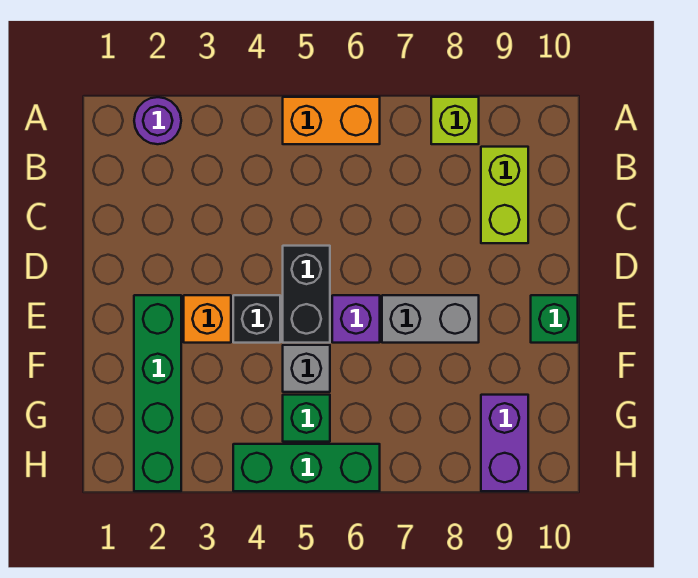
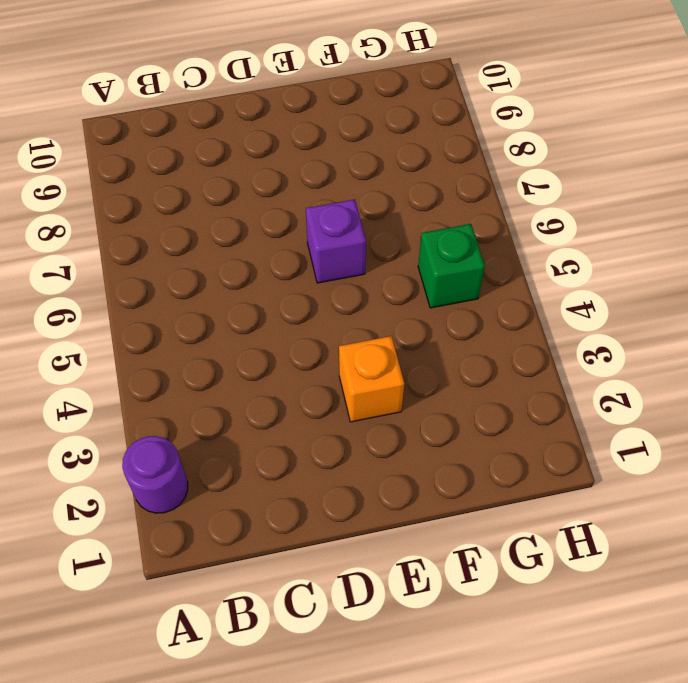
none -> orange brick A5:A6 level 1
none -> lime brick A8 level 1
none -> lime brick B9:C9 level 1

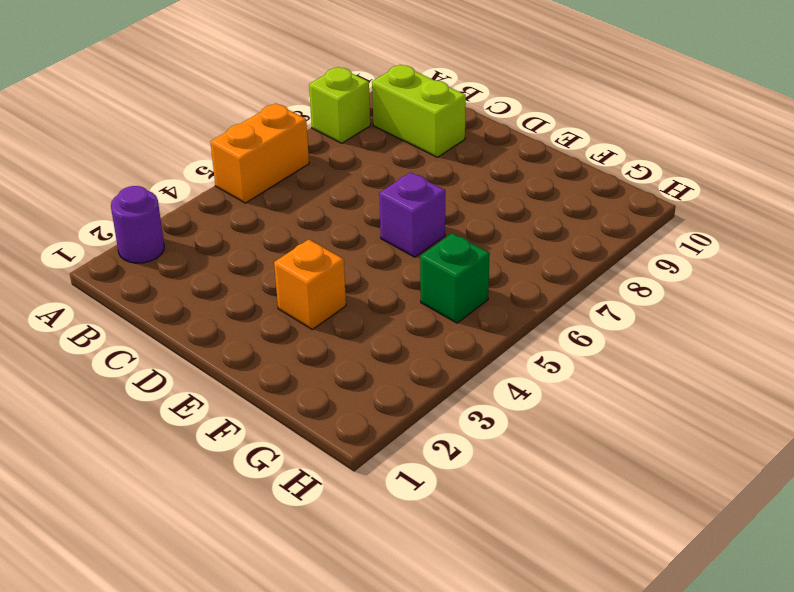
none -> black brick D5:E5 level 1
none -> green brick E2:H2 level 1
none -> black brick E4 level 1

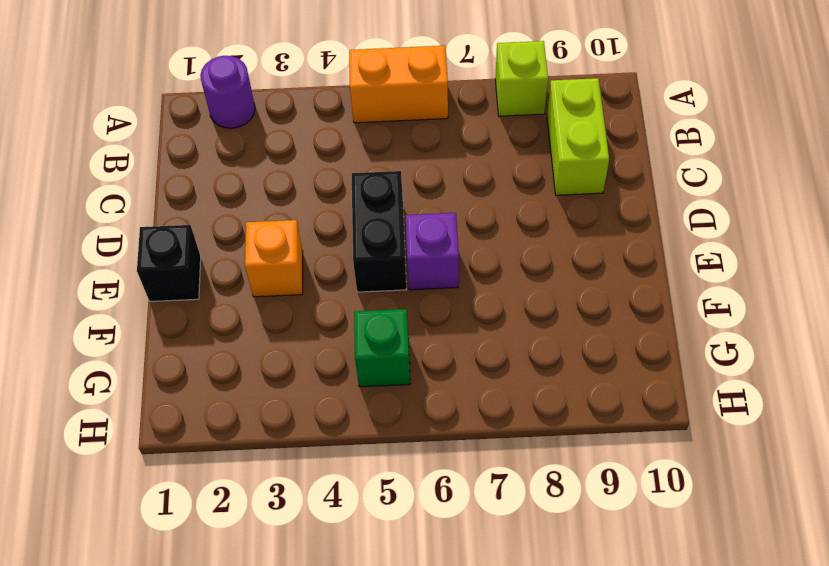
black brick E1 level 1 -> black brick E4 level 1
none -> green brick E2:H2 level 1
none -> grey brick E7:E8 level 1
none -> green brick E10 level 1

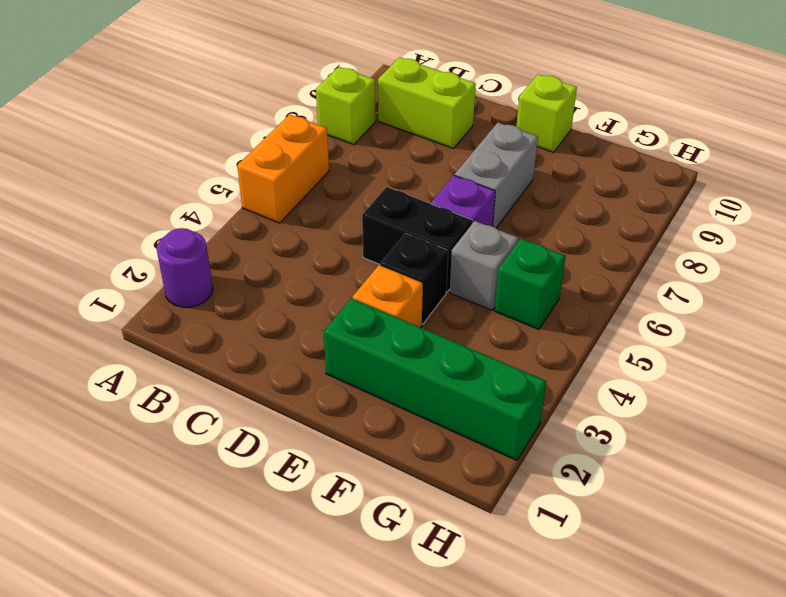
lime brick E10 level 1 -> green brick E10 level 1
none -> purple brick G9:H9 level 1
none -> green brick H4:H6 level 1

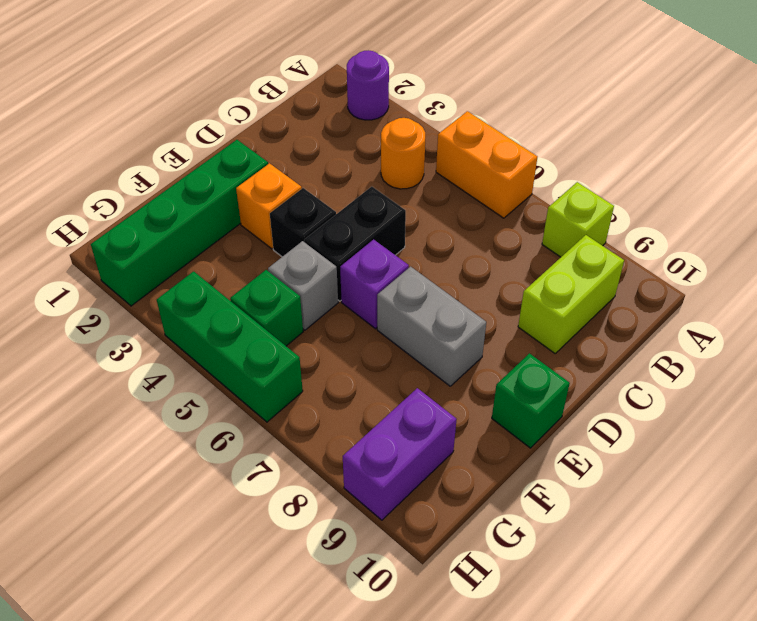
orange round brick B4 level 1 -> none

